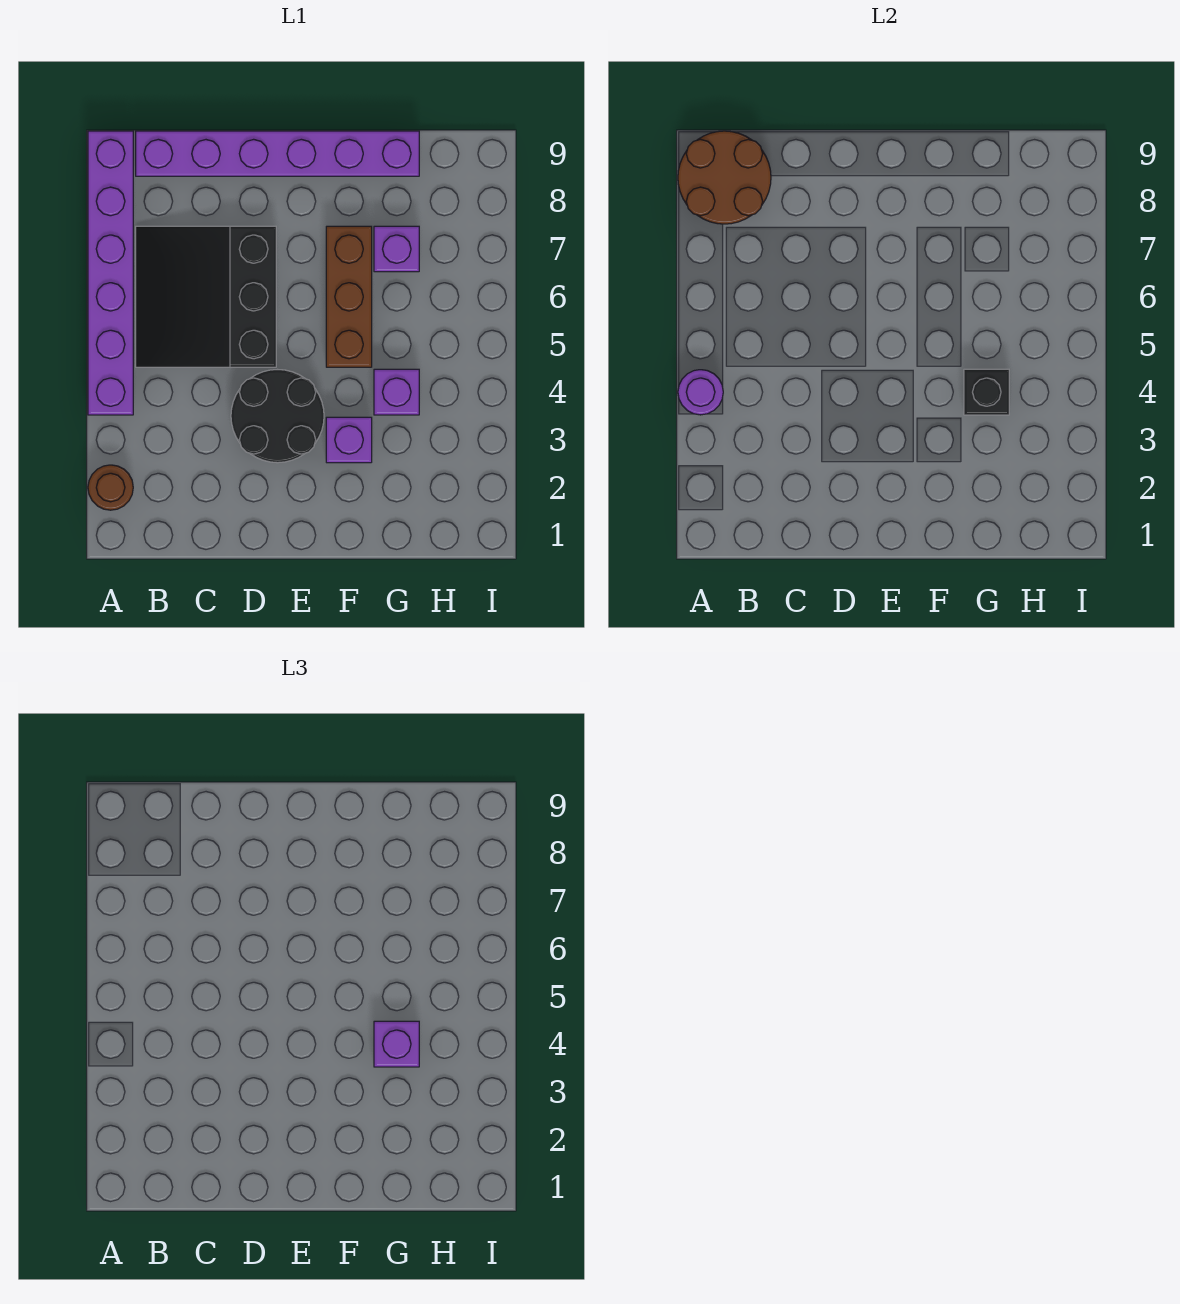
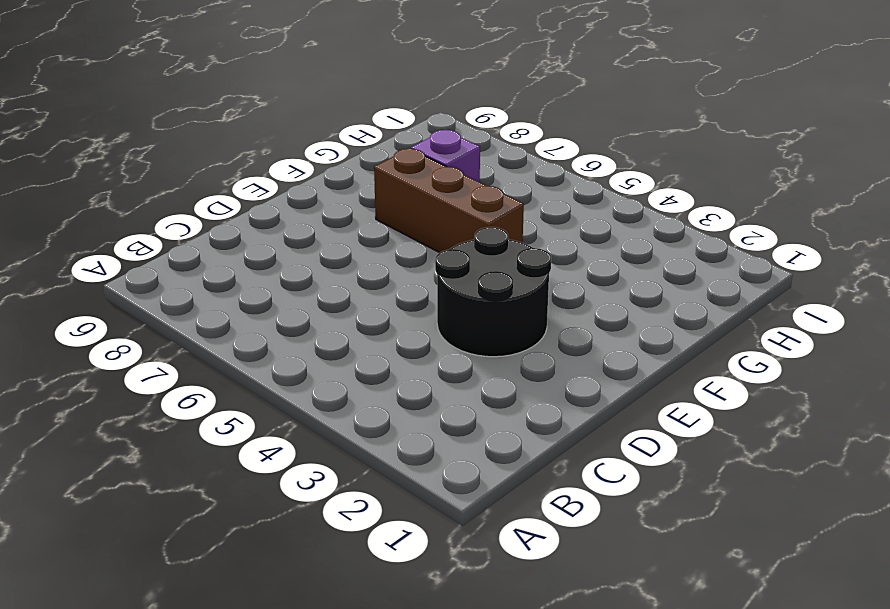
none -> brown round brick A2 level 1
none -> purple brick A4:A9 level 1
none -> black slope B5:D7 level 1 top D

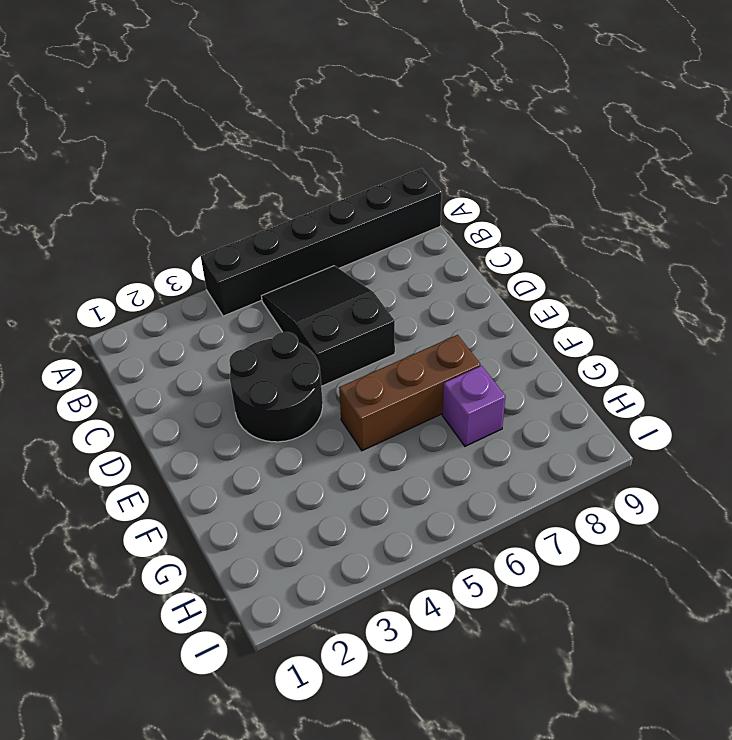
black brick A4:A9 level 1 -> purple brick A4:A9 level 1
black slope B5:D6 level 1 top D -> black slope B5:D7 level 1 top D
none -> brown round brick A2 level 1
none -> purple brick B9:G9 level 1
none -> purple brick F3 level 1

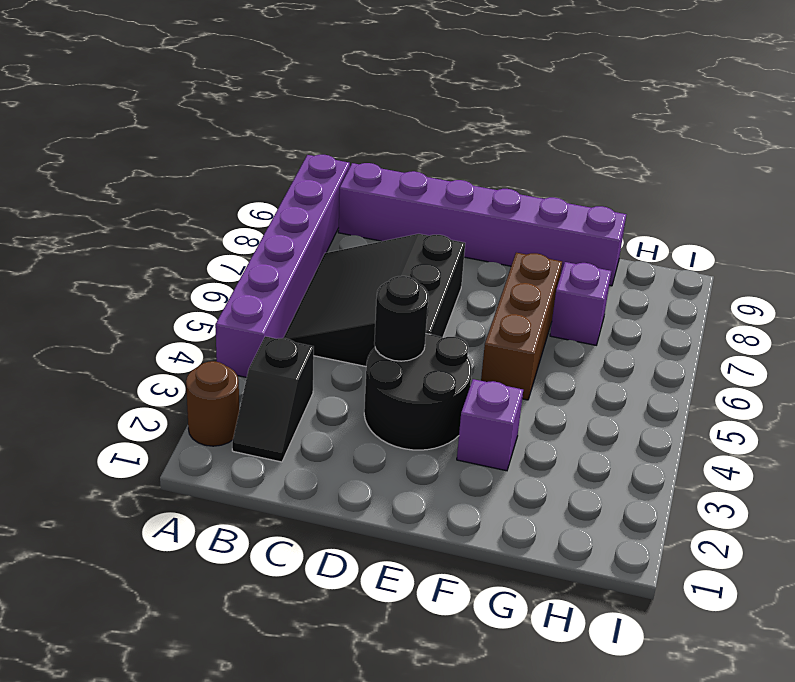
black slope B2:B3 level 1 top 3 -> none
black round brick D4 level 2 -> none
none -> purple brick G4 level 1
none -> purple round brick A4 level 2
none -> brown round brick A8:B9 level 2

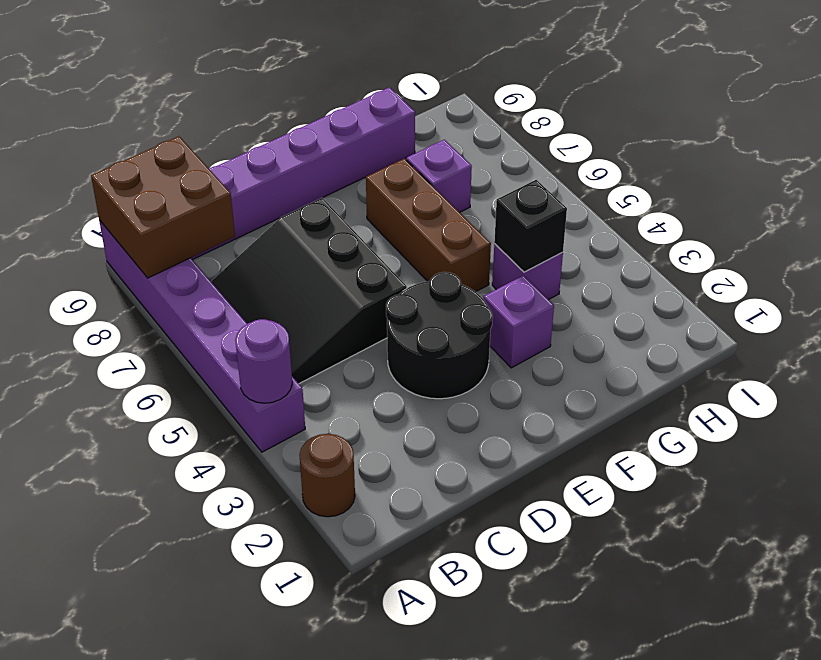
brown brick A8:B9 level 2 -> brown round brick A8:B9 level 2
none -> purple brick G4 level 3

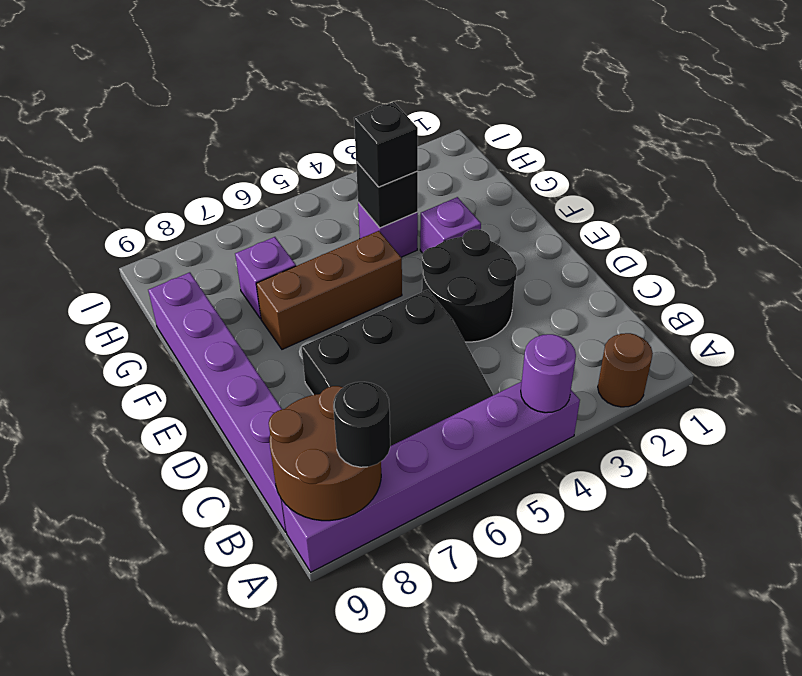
black round brick A8 level 3 -> none
black brick G4 level 3 -> purple brick G4 level 3

